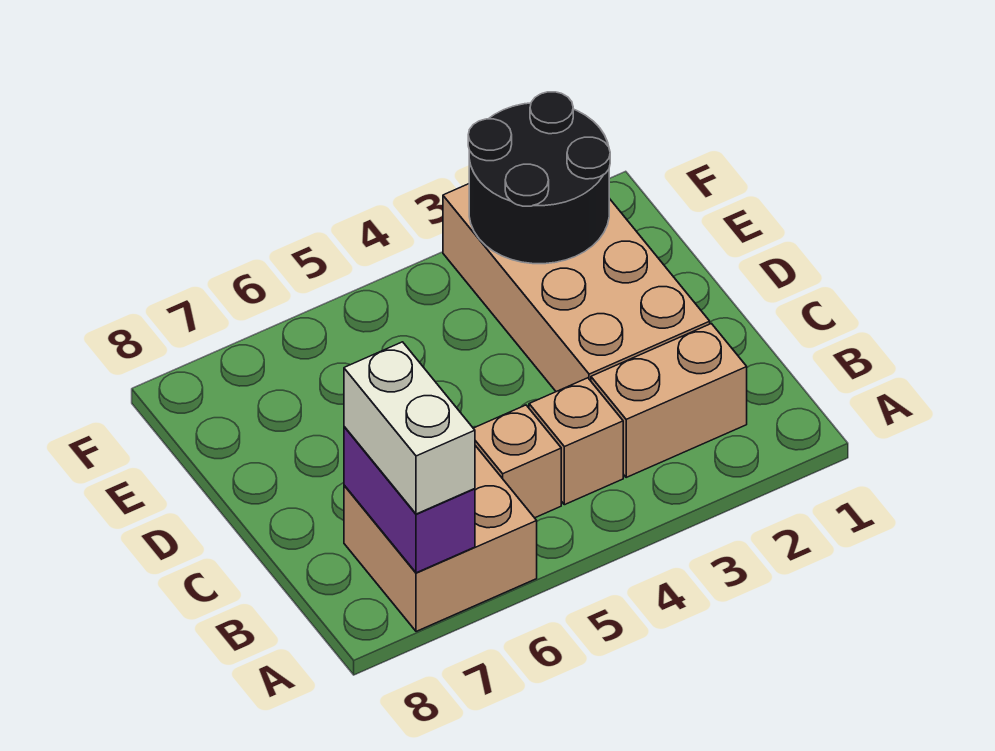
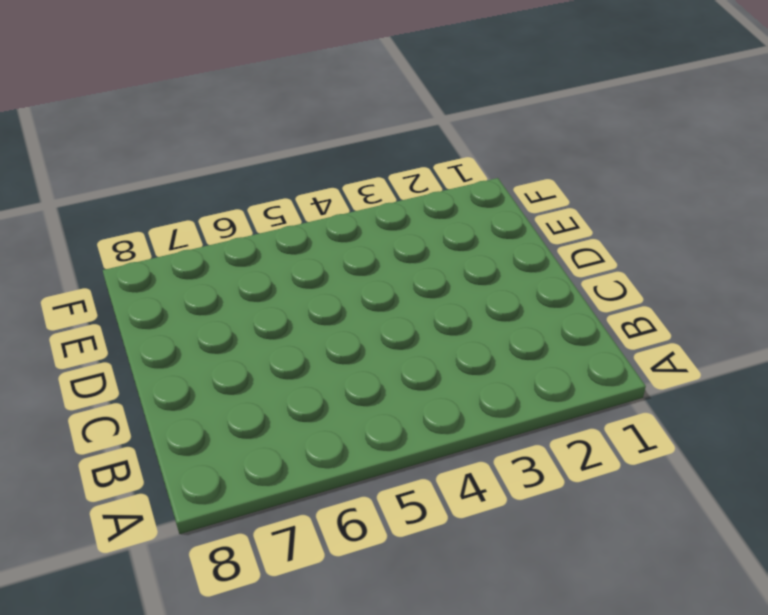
none -> tan brick A6:B7 level 1
none -> tan brick B2:B3 level 1

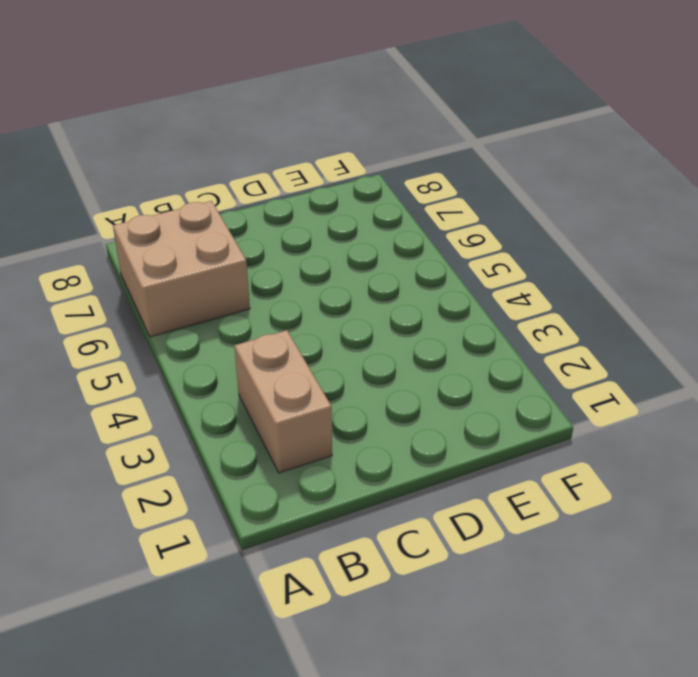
none -> tan brick B4 level 1
none -> tan brick B5 level 1

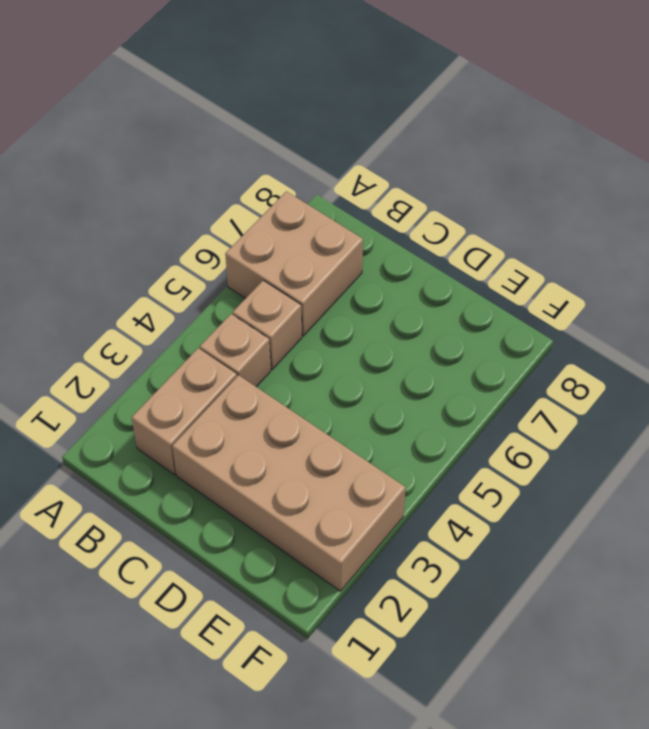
none -> purple brick A7:B7 level 2
none -> black round brick E2:F3 level 2

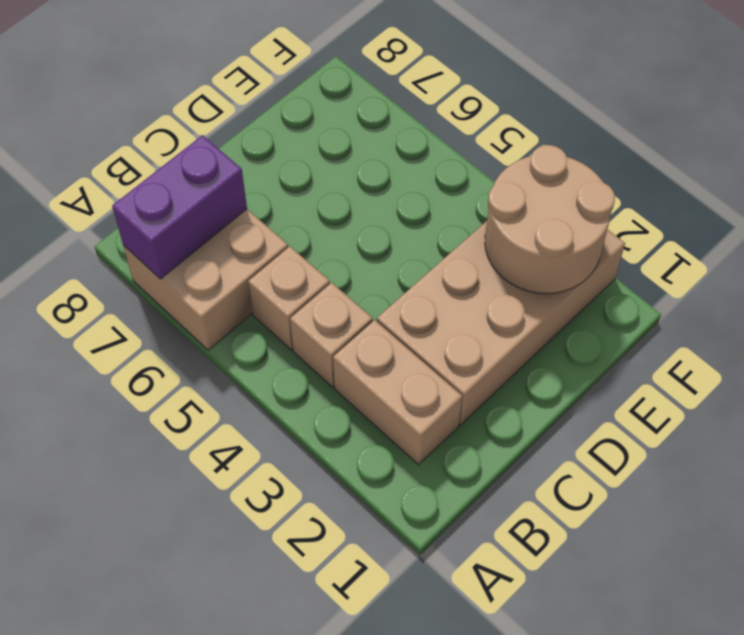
tan round brick E2:F3 level 2 -> black round brick E2:F3 level 2
none -> white brick A7:B7 level 3

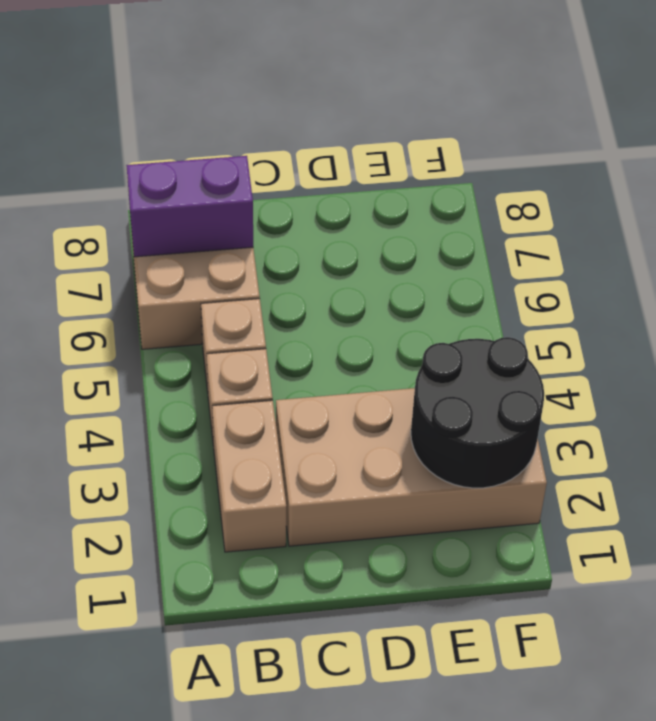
none -> white brick A7:B7 level 3

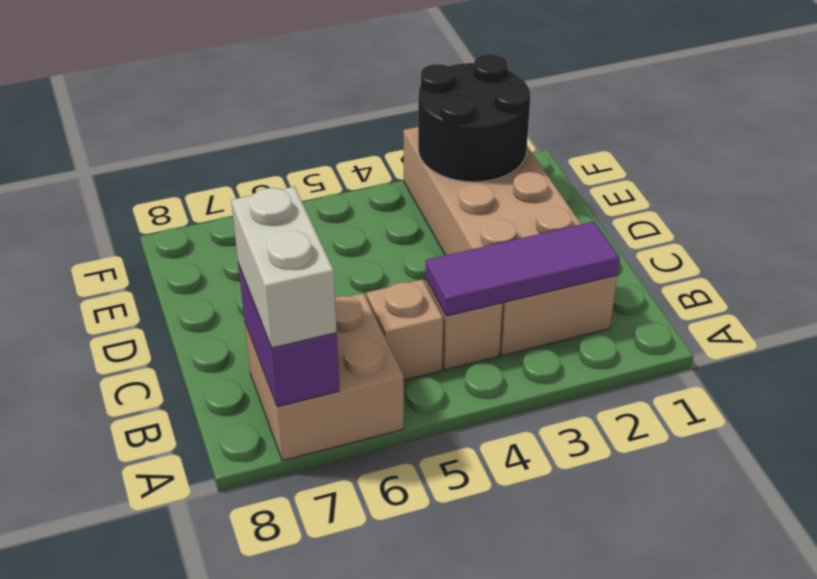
purple tile B2:B4 level 2 -> none

